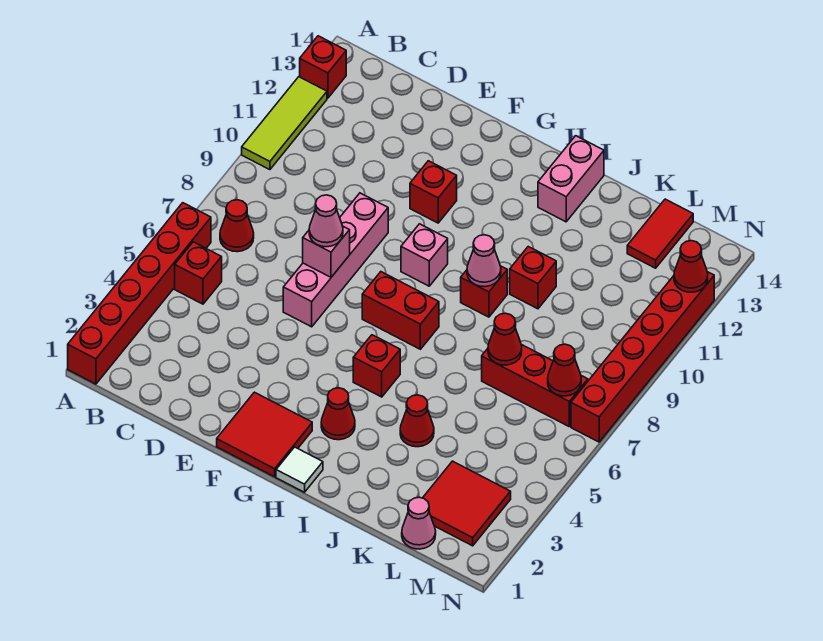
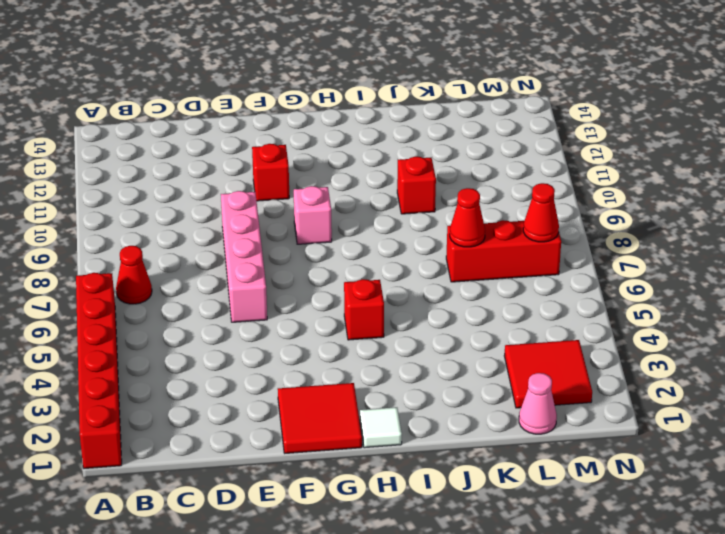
none -> lime tile A10:A12 level 1
none -> red brick A13 level 1
none -> red brick B5 level 1

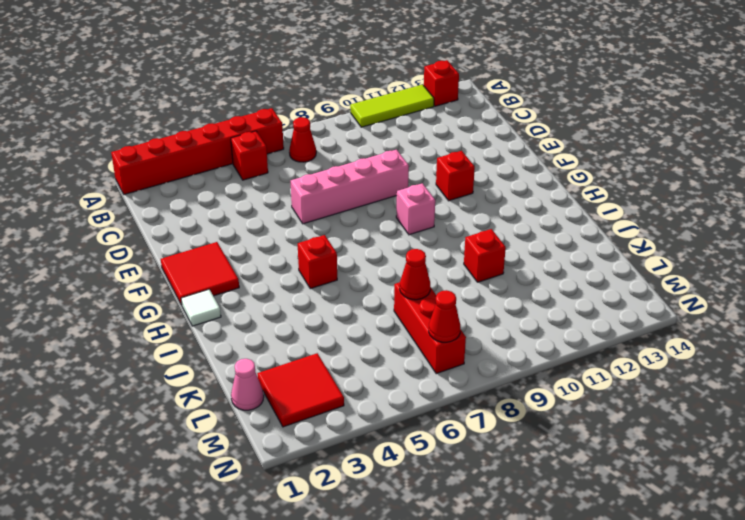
none -> red brick G7:H7 level 1
none -> red cone H3 level 1
none -> red brick I9 level 1

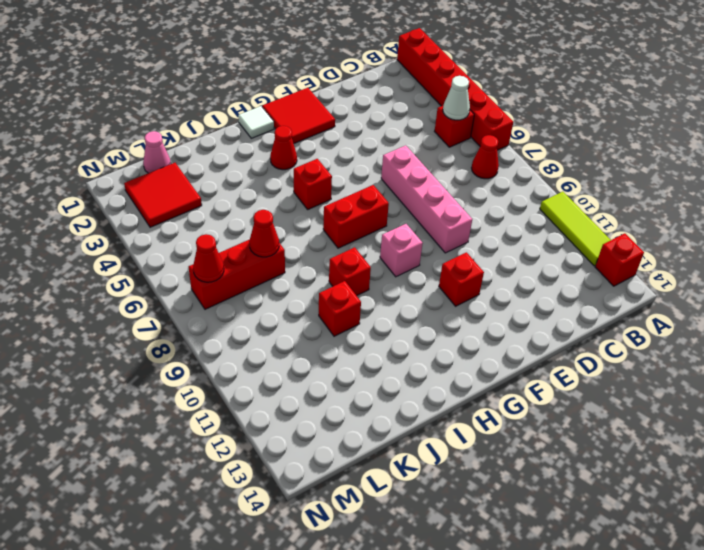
white cone B5 level 2 -> none
none -> pink brick I13:I14 level 1
none -> red cone J4 level 1
none -> red tile L13:L14 level 1

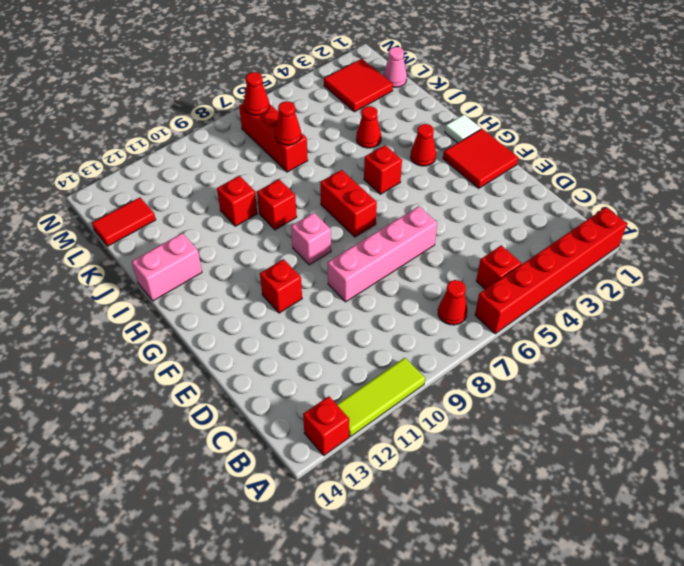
none -> red brick N7:N12 level 1
none -> pink brick E7 level 2
none -> pink cone I9 level 2

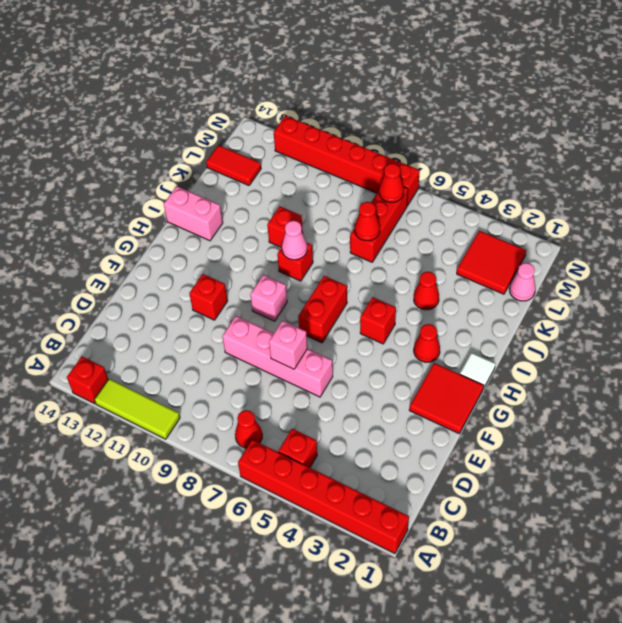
none -> red cone N12 level 2
none -> pink cone E7 level 3

